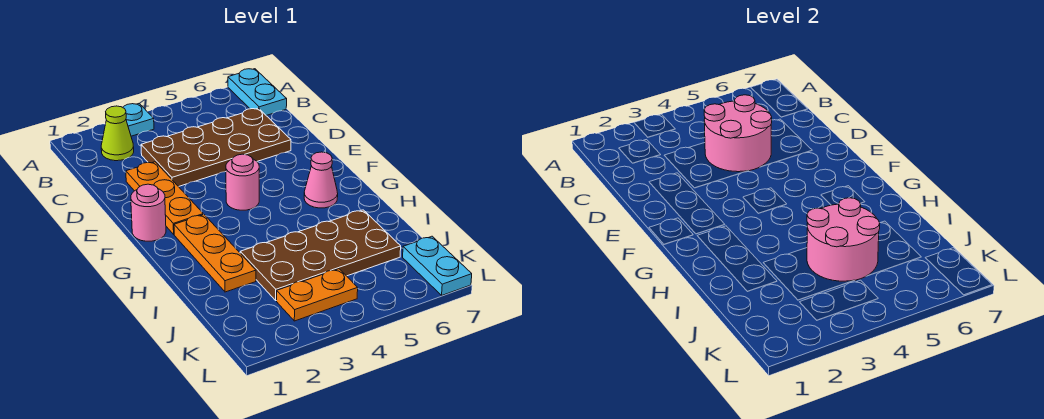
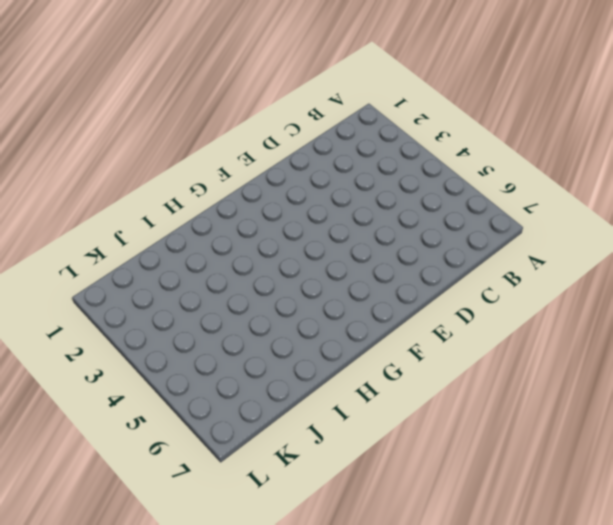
none -> cyan plate A3 level 1
none -> cyan plate A7:B7 level 1
none -> lime cone B2 level 1

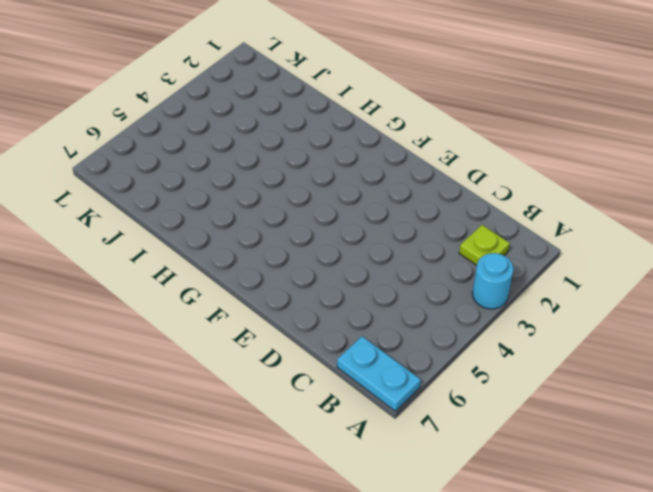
cyan round brick A3 level 1 -> cyan plate A3 level 1
lime plate B2 level 1 -> lime cone B2 level 1
none -> brown plate C3:D6 level 1
none -> orange plate D2:F2 level 1
none -> pink round brick F1 level 1

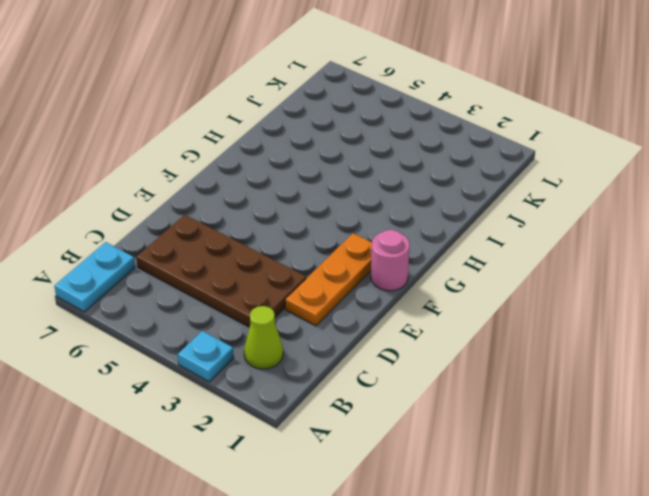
none -> pink round brick F4 level 1
none -> orange plate G2:I2 level 1
none -> pink cone G6 level 1

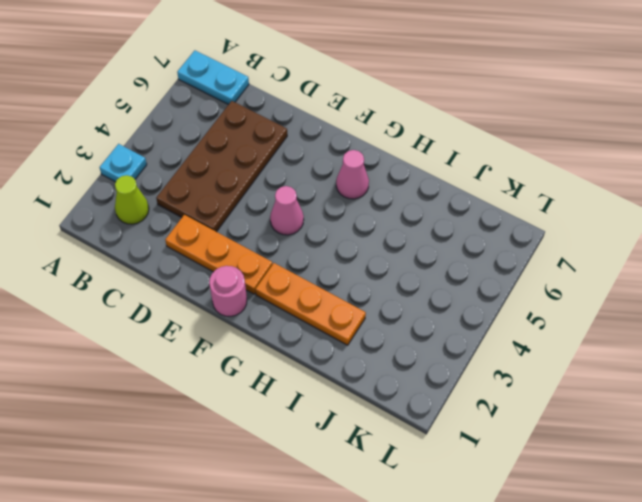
pink cone F4 level 1 -> pink round brick F4 level 1
none -> brown plate I3:J6 level 1
none -> orange plate K3:K4 level 1
none -> cyan plate K7:L7 level 1

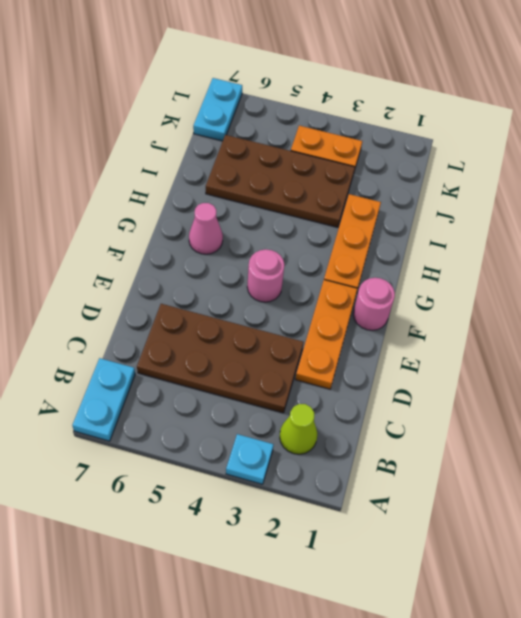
none -> pink round brick C4:D5 level 2
none -> pink round brick I4:J5 level 2

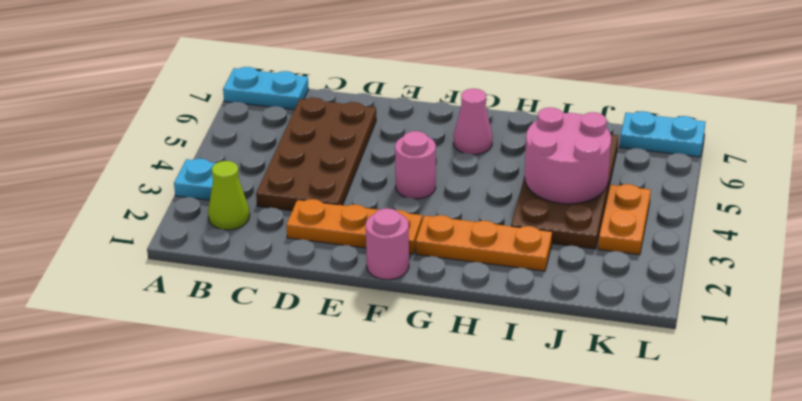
none -> pink round brick C4:D5 level 2

